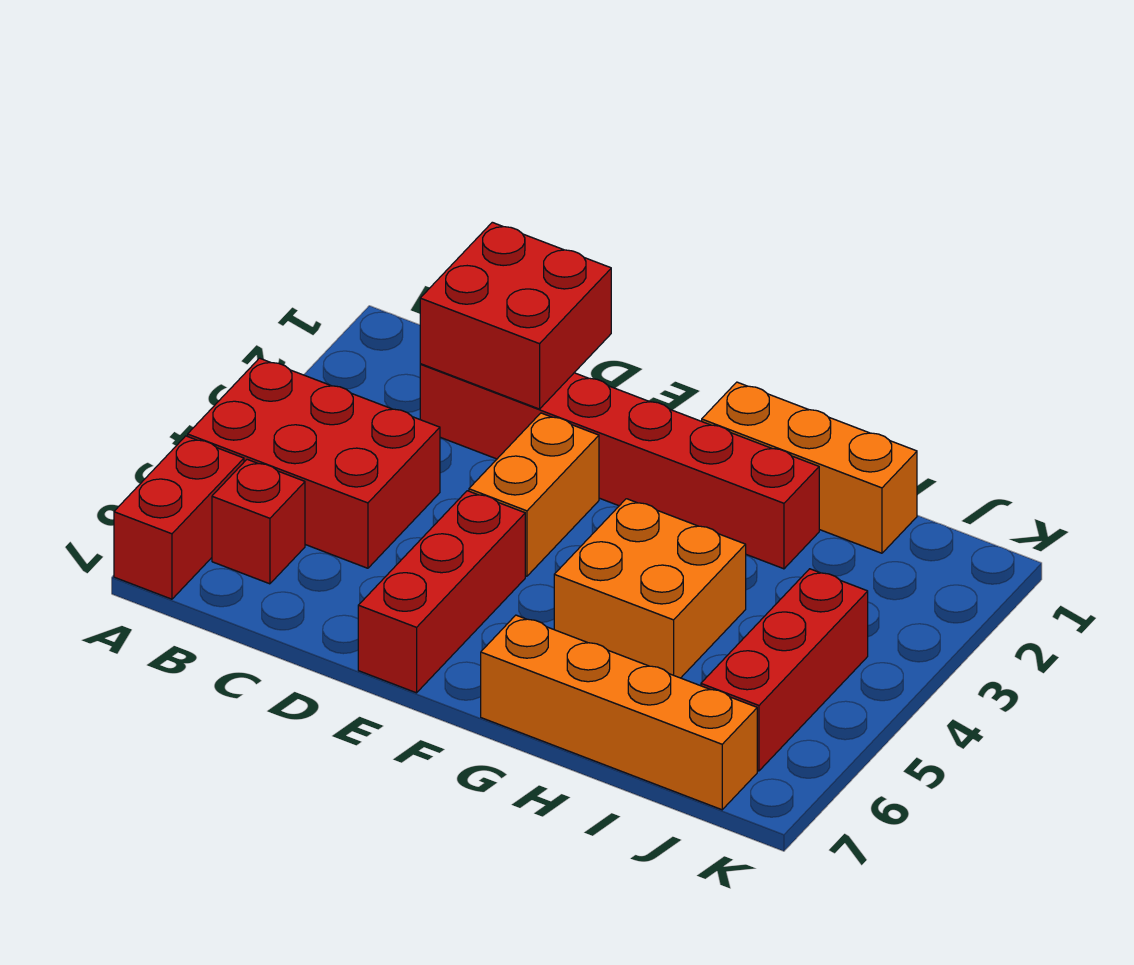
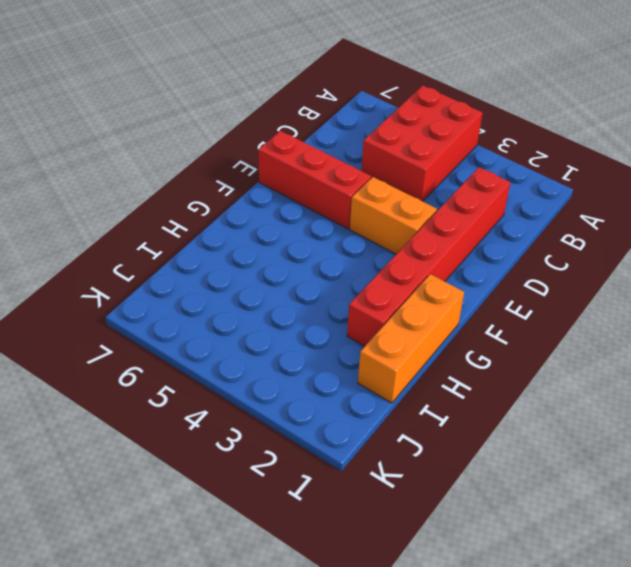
none -> red brick A6:A7 level 1
none -> red brick B6 level 1

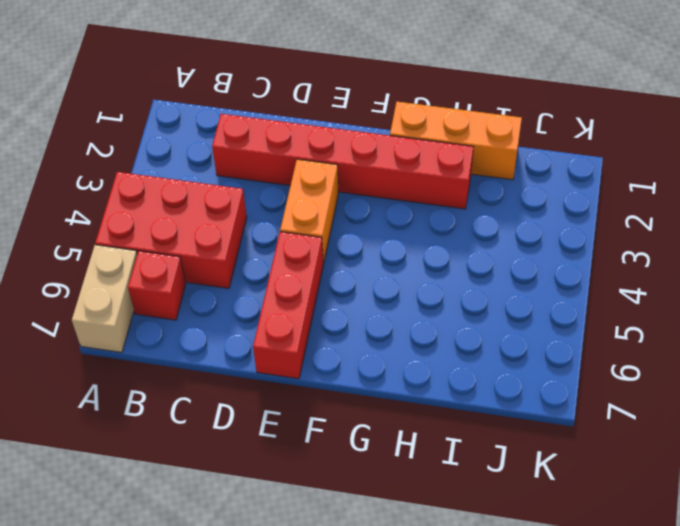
tan brick A6:A7 level 1 -> red brick A6:A7 level 1
none -> orange brick G4:H5 level 1
none -> orange brick G7:J7 level 1

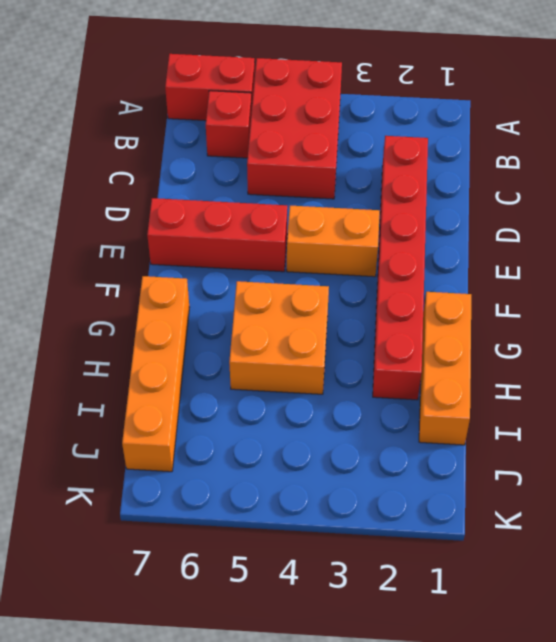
none -> red brick J4:J6 level 1
none -> red brick C1:D2 level 2

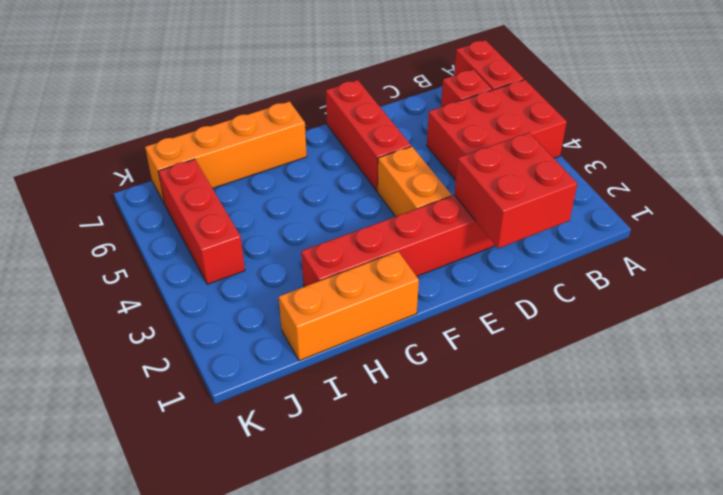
none -> orange brick G4:H5 level 1

